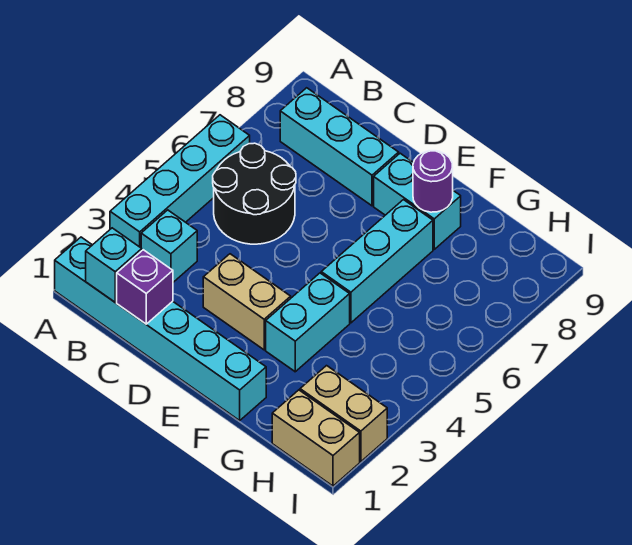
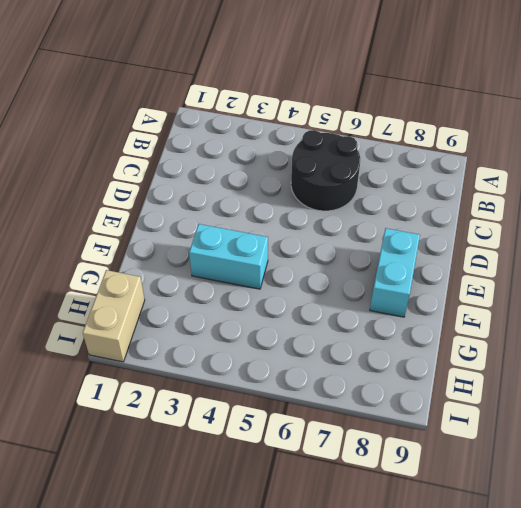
none -> cyan brick A1:F1 level 1
none -> cyan brick A3:A6 level 1
none -> cyan brick B3 level 1

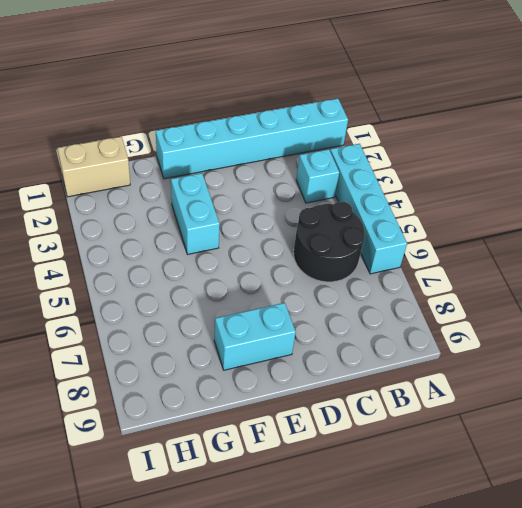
none -> cyan brick B8:D8 level 1
none -> tan brick D3:E3 level 1
none -> cyan brick F5:F7 level 1

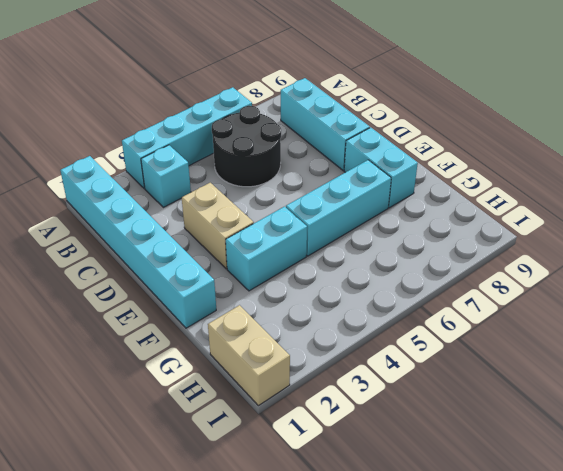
none -> tan brick H2:I2 level 1
none -> cyan brick B1 level 2
none -> purple brick C1 level 2

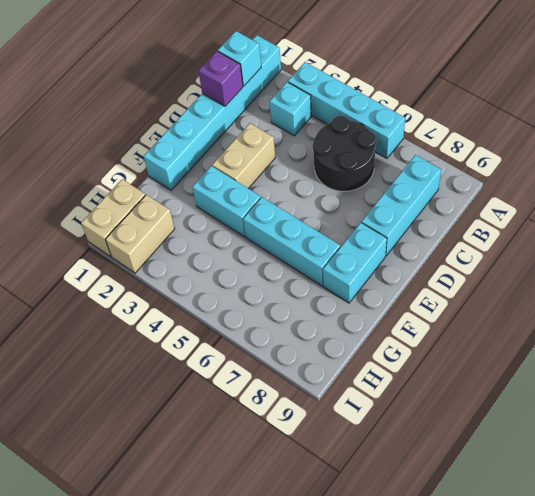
none -> purple round brick F8 level 2

